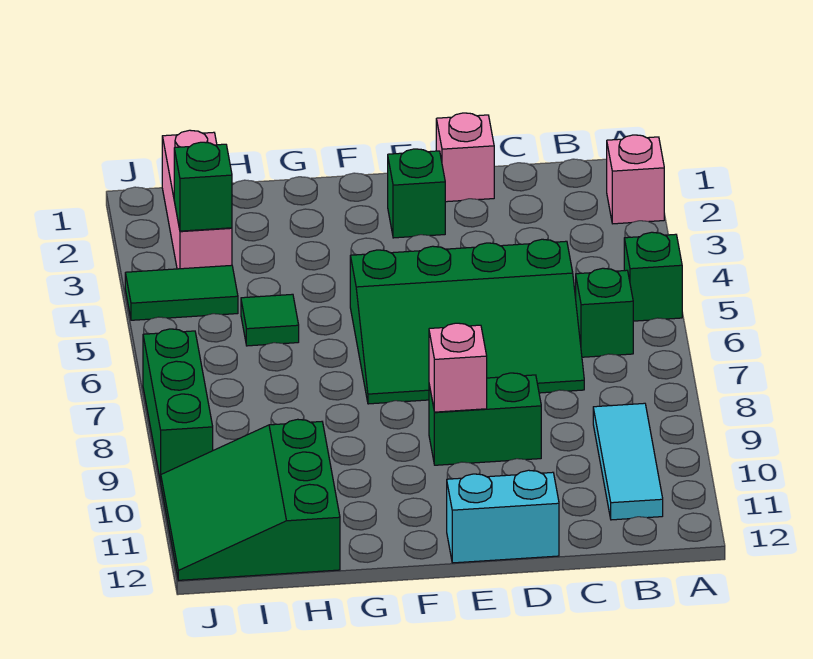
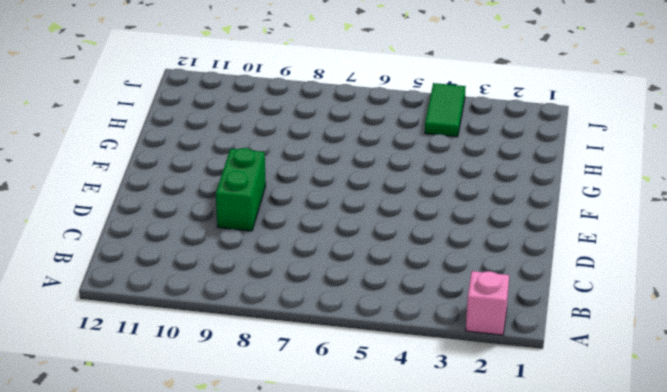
none -> green brick A5 level 1
none -> green brick B6 level 1
none -> cyan tile B9:B11 level 1

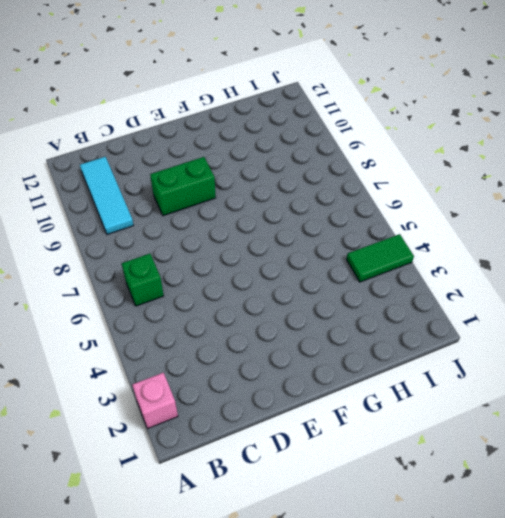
none -> green brick A5 level 1
none -> green slope C5:F7 level 1 top 5
none -> pink brick D1 level 1

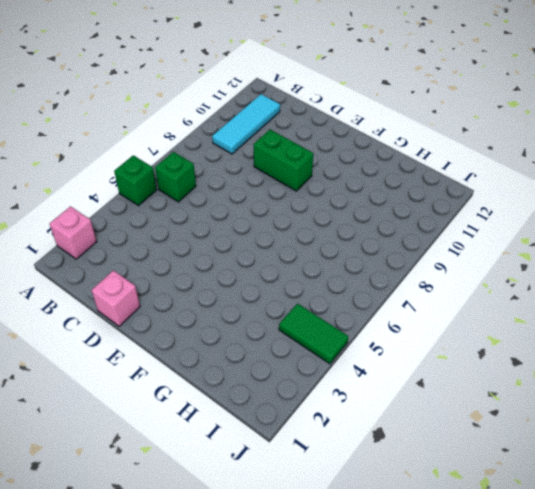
none -> green slope C5:F7 level 1 top 5
none -> cyan brick D12:E12 level 1
none -> green brick E2 level 1

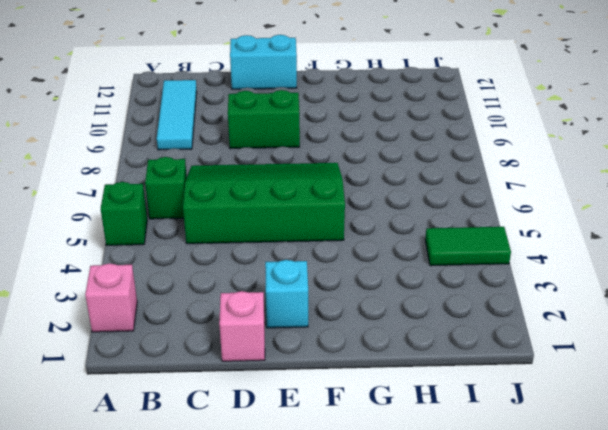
cyan brick E2 level 1 -> green brick E2 level 1
none -> green tile H5 level 1
none -> green slope H10:J12 level 1 top H
none -> pink brick I1:I3 level 1

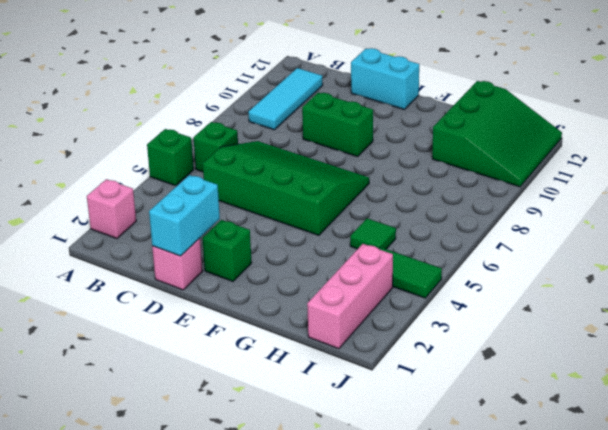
cyan brick D1:D2 level 2 -> none
none -> green brick J7:J9 level 1
none -> pink brick E9 level 2
none -> green brick I3 level 2

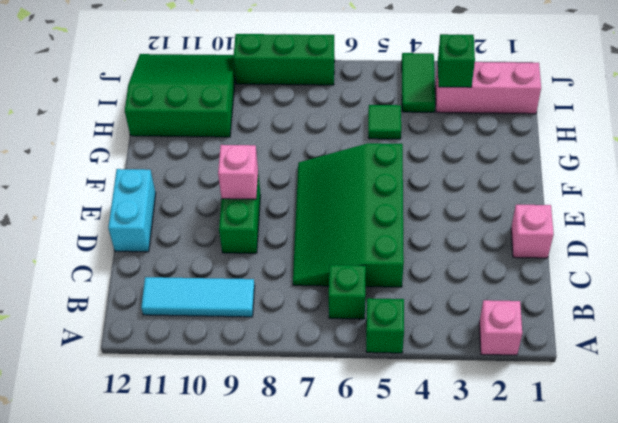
none -> green brick E2 level 1

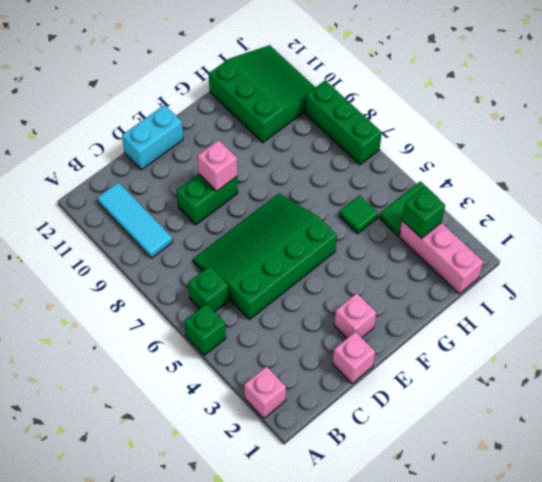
pink brick E2 level 1 -> green brick E2 level 1

